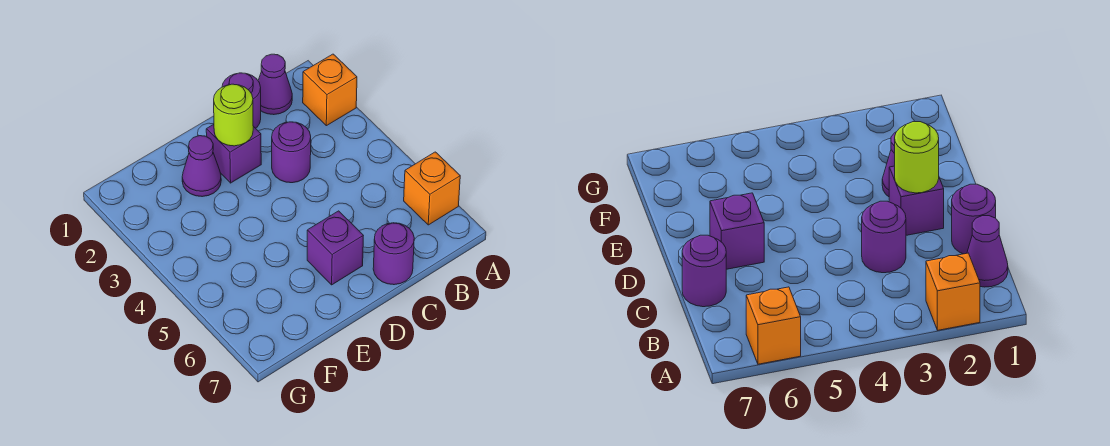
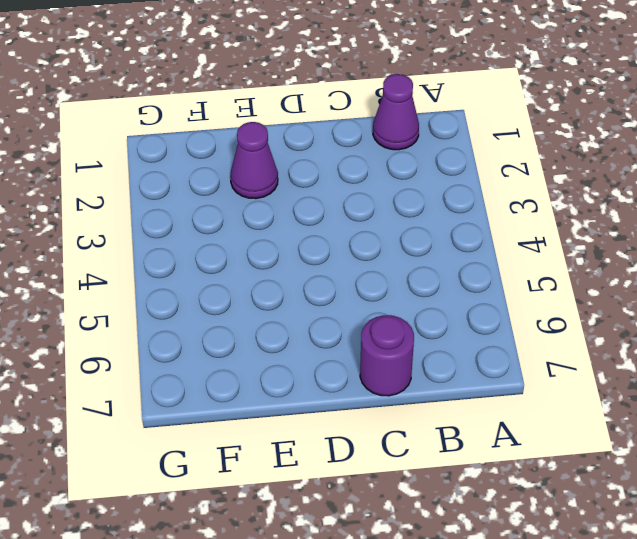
none -> orange brick A2 level 1
none -> orange brick A6 level 1

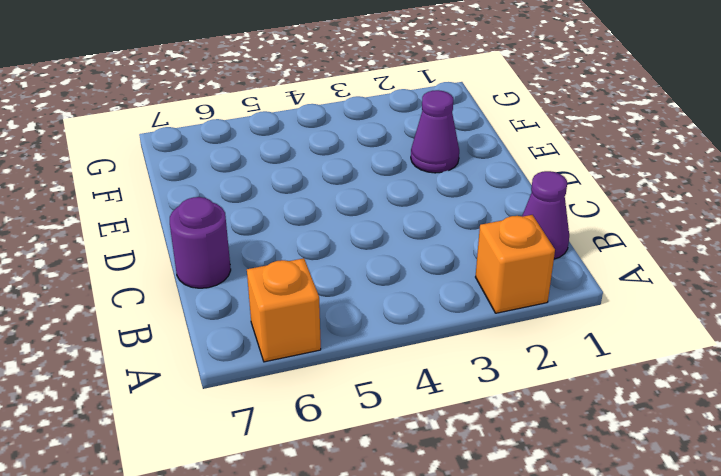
none -> purple round brick C1 level 1
none -> purple round brick C3 level 1

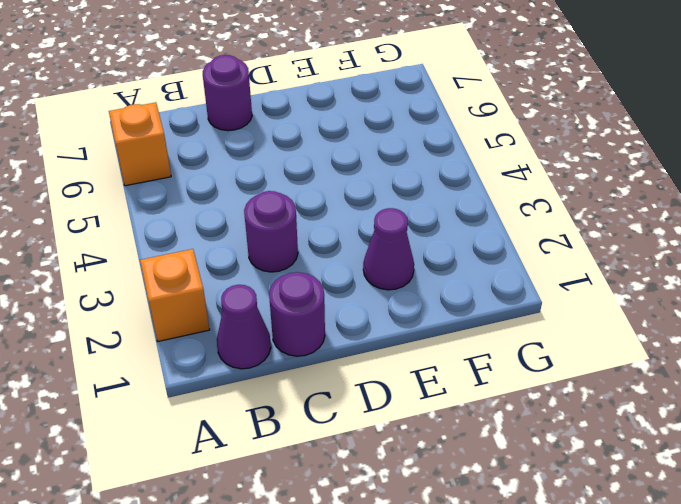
none -> purple brick D2 level 1
none -> purple brick D6 level 1

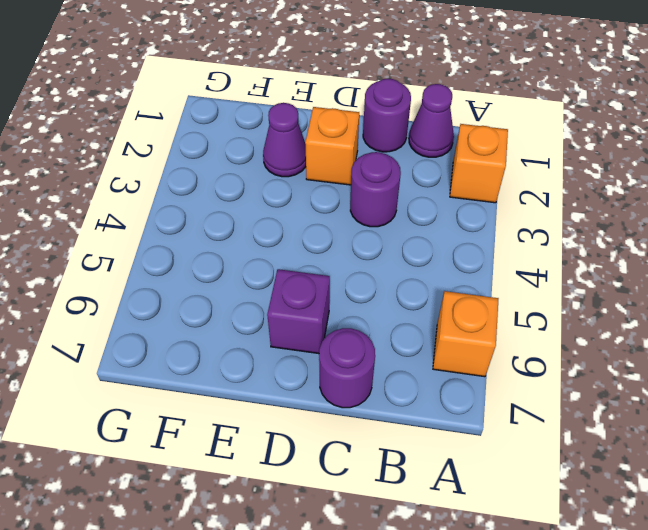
orange brick D2 level 1 -> purple brick D2 level 1
none -> lime round brick D2 level 2

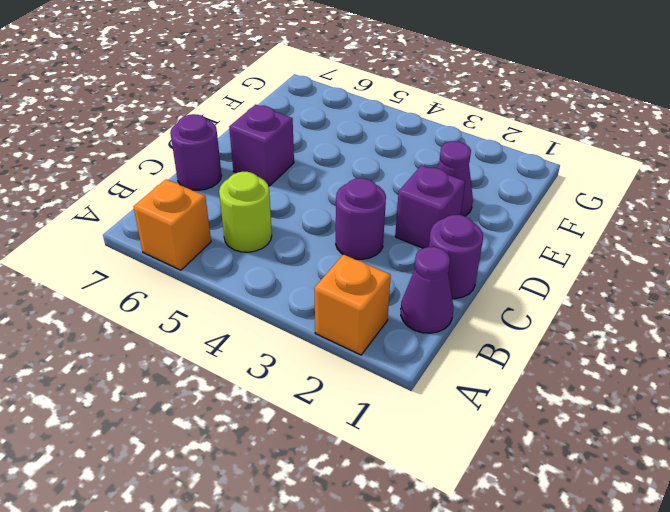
lime round brick B5 level 1 -> lime round brick D2 level 2

